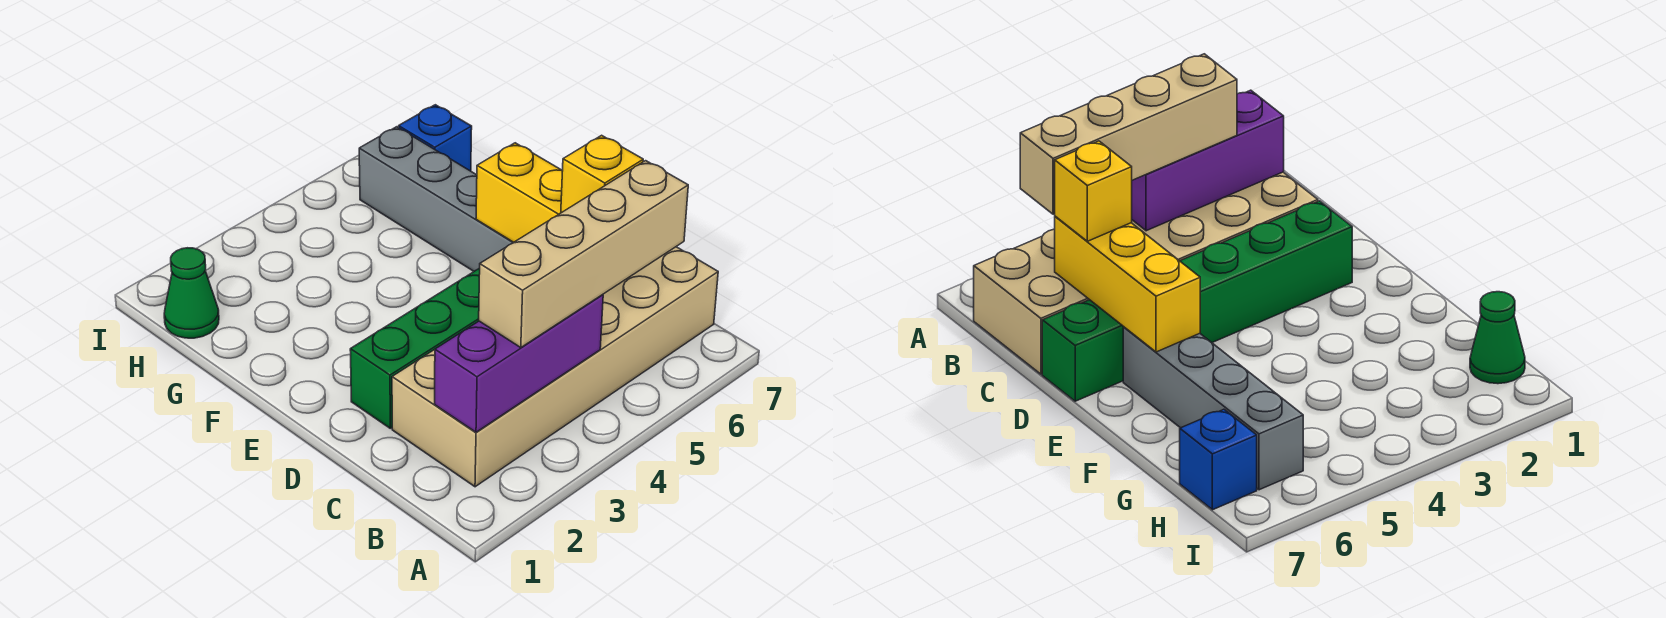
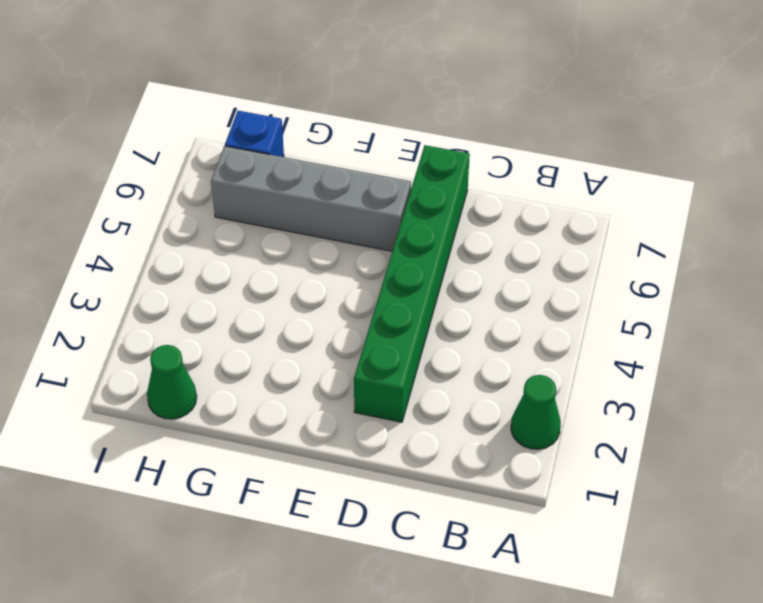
green cone A2 level 1 -> none
none -> tan brick B2:C7 level 1
none -> purple brick B2:B4 level 2

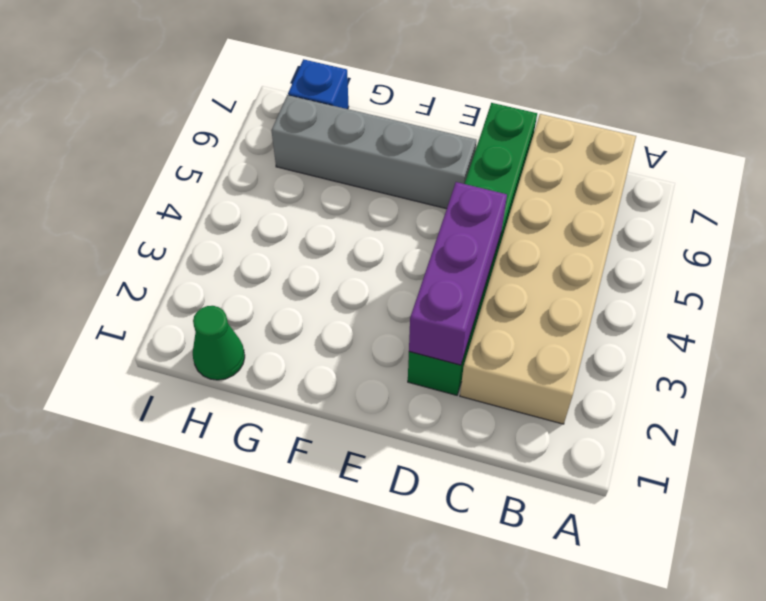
purple brick D2:D4 level 2 -> purple brick B2:B4 level 2
none -> yellow brick C6:E6 level 2
none -> tan brick B3:B6 level 3

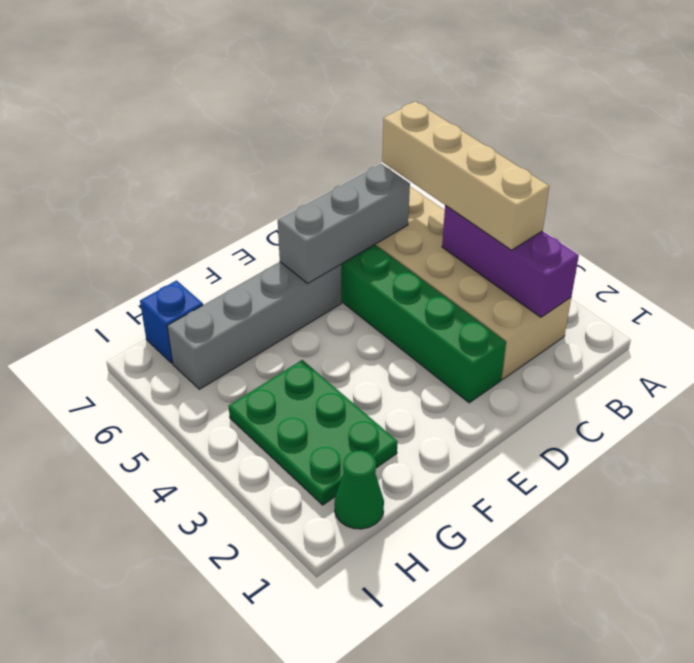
grey brick C6:E6 level 2 -> yellow brick C6:E6 level 2
green plate G2:H4 level 1 -> none
none -> yellow brick C6 level 3

